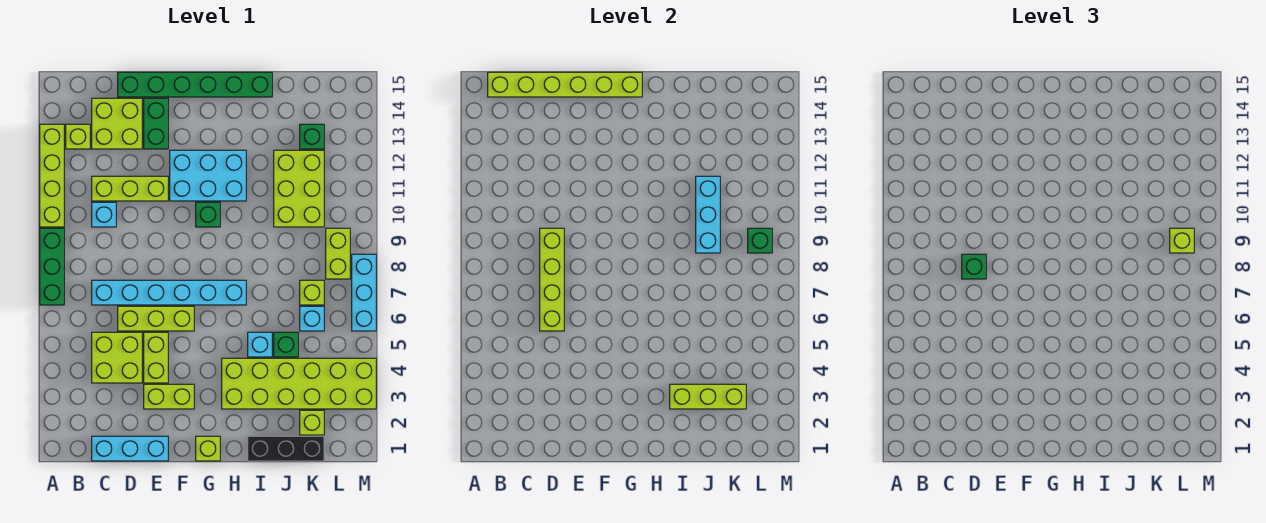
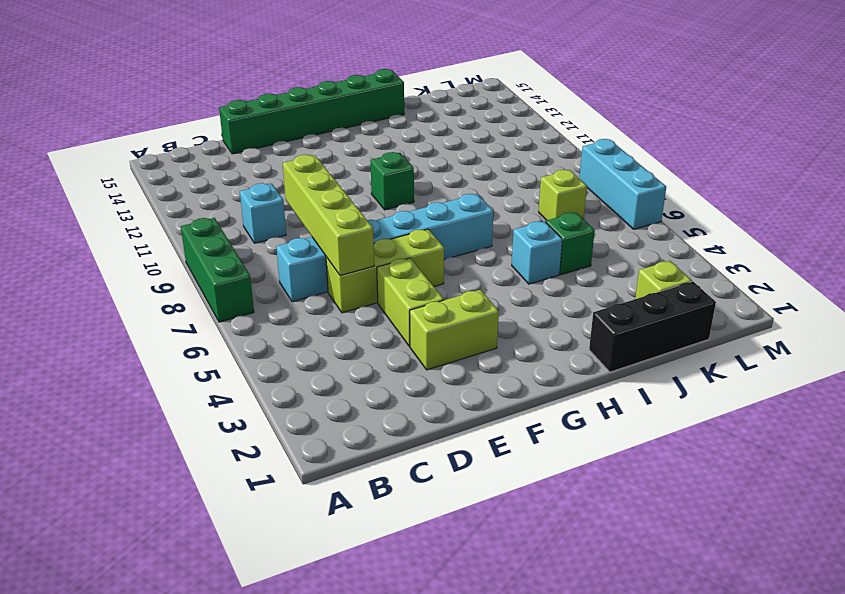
none -> lime brick A10:A13 level 1
none -> lime brick B13 level 1
none -> cyan brick C1:E1 level 1
none -> lime brick C4:D5 level 1

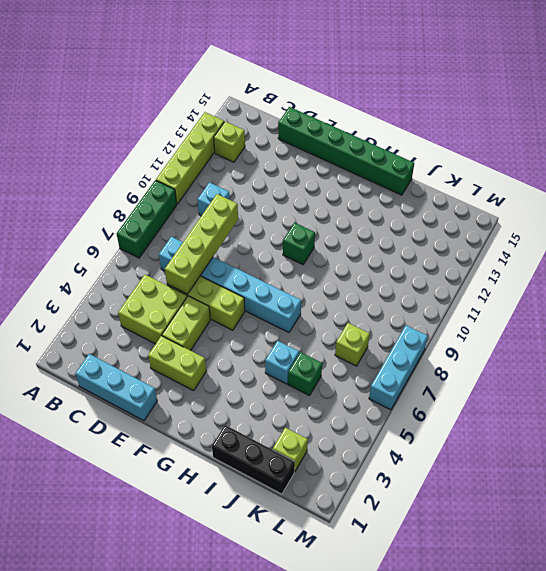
none -> lime brick C11:E11 level 1
none -> lime brick C13:D14 level 1
none -> green brick E13:E14 level 1
none -> cyan brick F11:H12 level 1

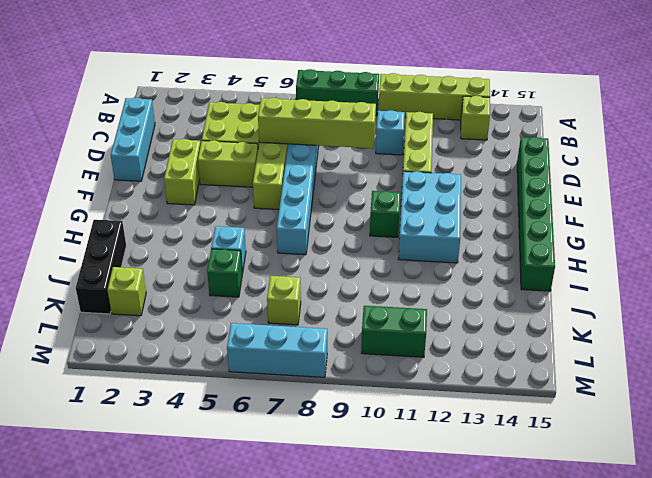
green brick L10:L11 level 1 -> green brick E13:E14 level 1
none -> lime brick C13:D14 level 1
none -> lime brick G1 level 1
none -> lime brick H3:M4 level 1
none -> lime brick J10:K12 level 1

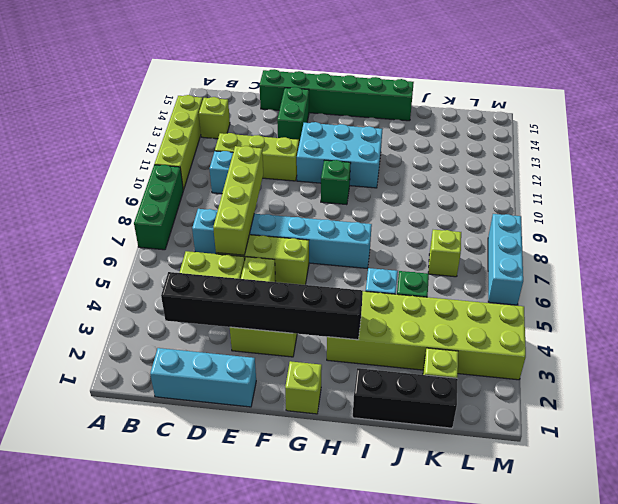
black brick C3:H3 level 2 -> none
none -> lime brick C13:D14 level 1
none -> lime brick J10:K12 level 1
none -> cyan brick K6 level 1
none -> green brick K13 level 1

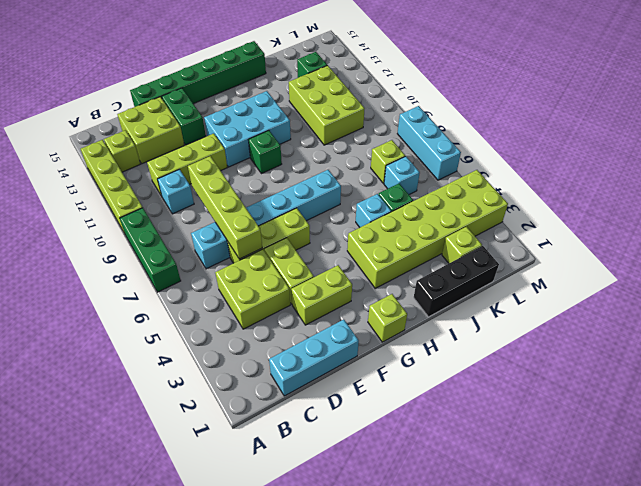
none -> lime brick L8:L9 level 1
none -> lime brick B15:G15 level 2
none -> lime brick I3:K3 level 2
none -> cyan brick J9:J11 level 2

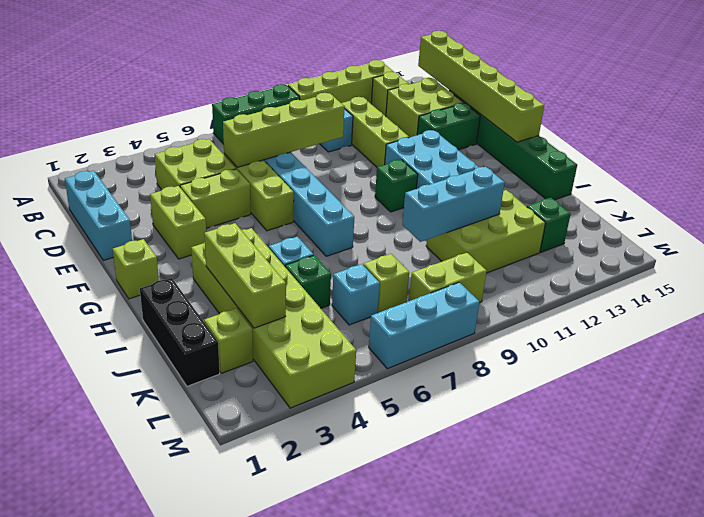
none -> green brick L9 level 2
none -> green brick D8 level 3
none -> lime brick L9 level 3

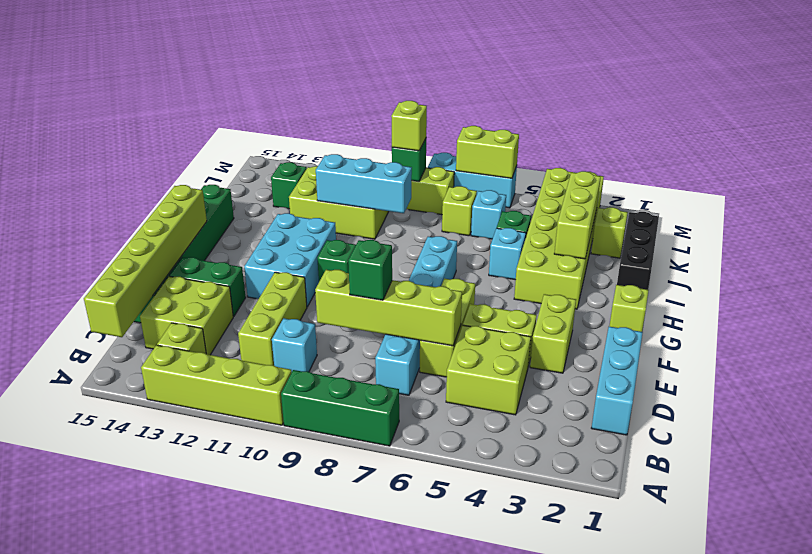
lime brick M6:M7 level 2 -> none

